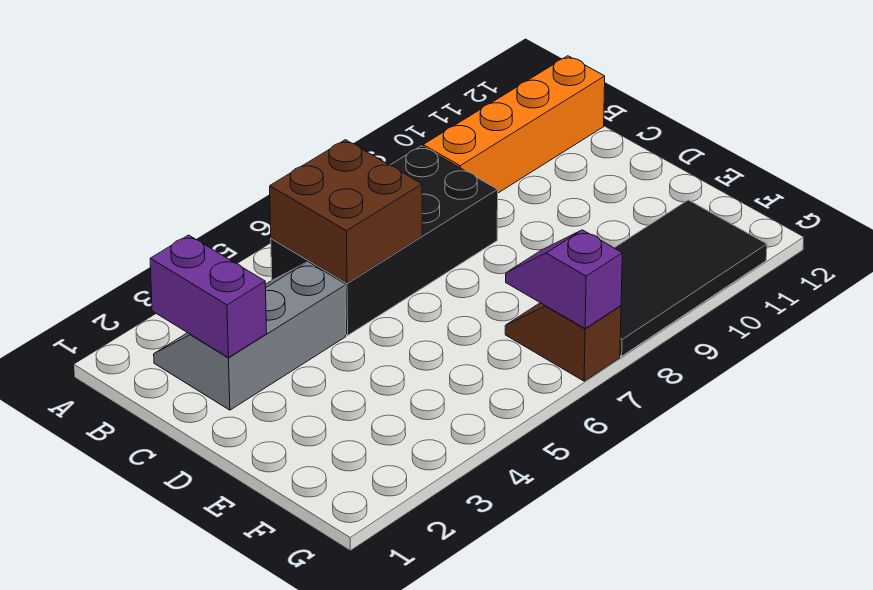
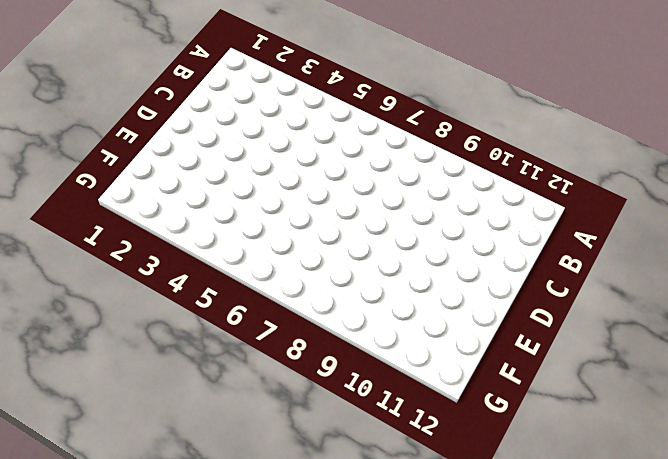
none -> grey slope B2:C4 level 1 top C
none -> black brick B5:C8 level 1

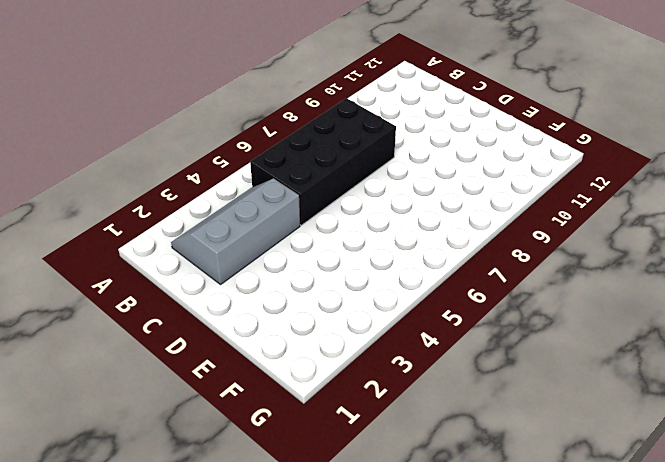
none -> orange brick B9:B12 level 1
none -> brown slope F7:G7 level 1 top G

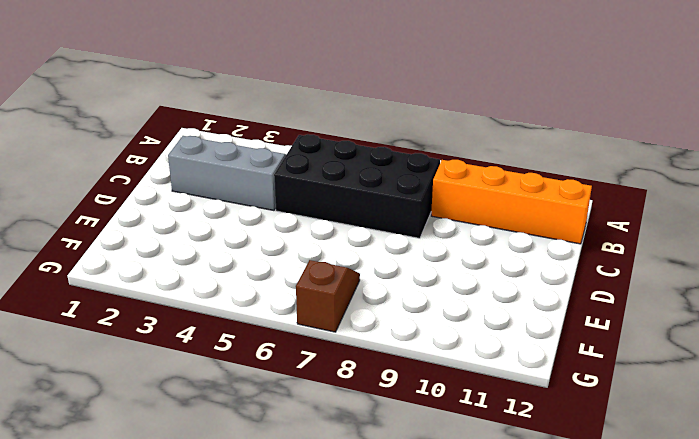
none -> black tile F8:G11 level 1
none -> purple brick B2:C2 level 2

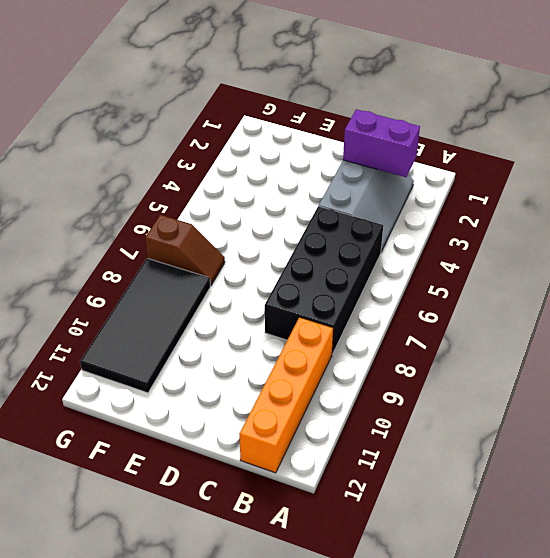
none -> brown brick B5:C6 level 2
none -> purple slope F7:G7 level 2 top G

